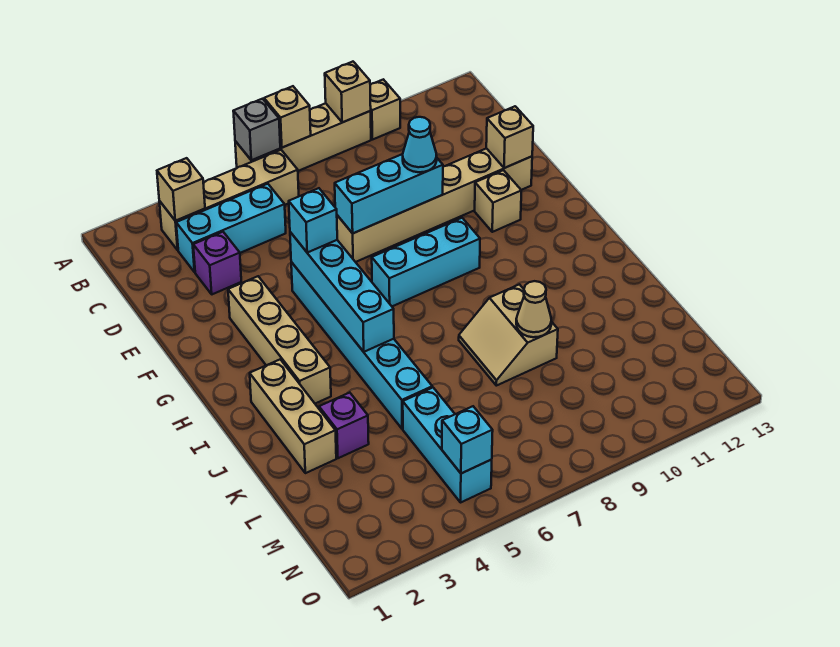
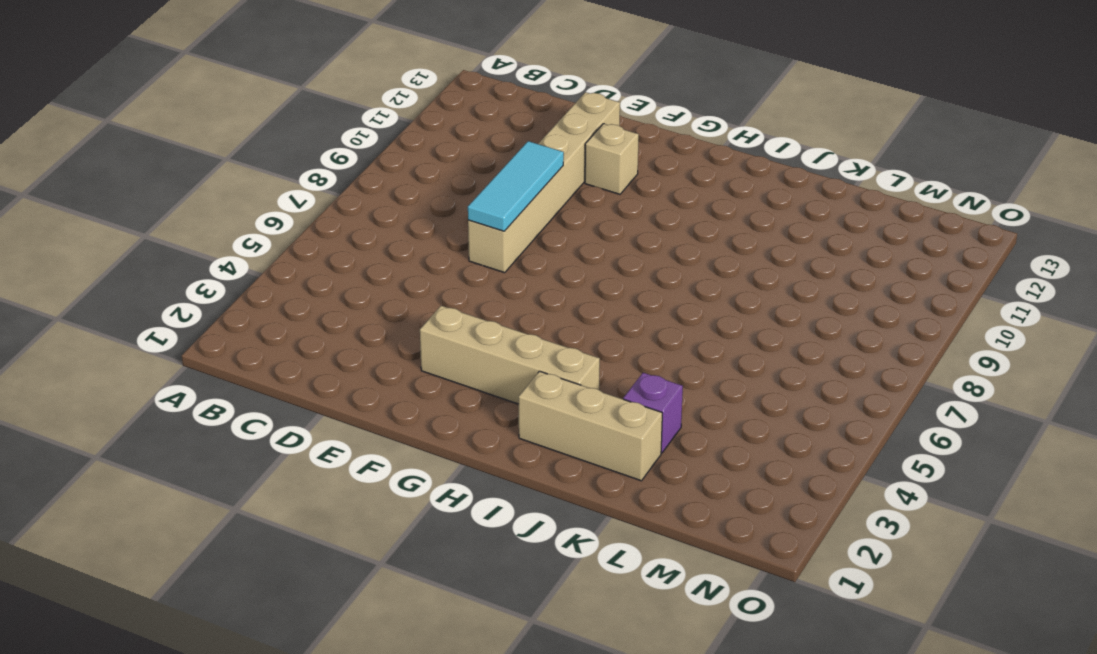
cyan tile E7:E9 level 2 -> cyan brick E7:E9 level 2
none -> tan brick A6:A9 level 1
none -> tan brick A10 level 1
none -> tan brick B3:B6 level 1

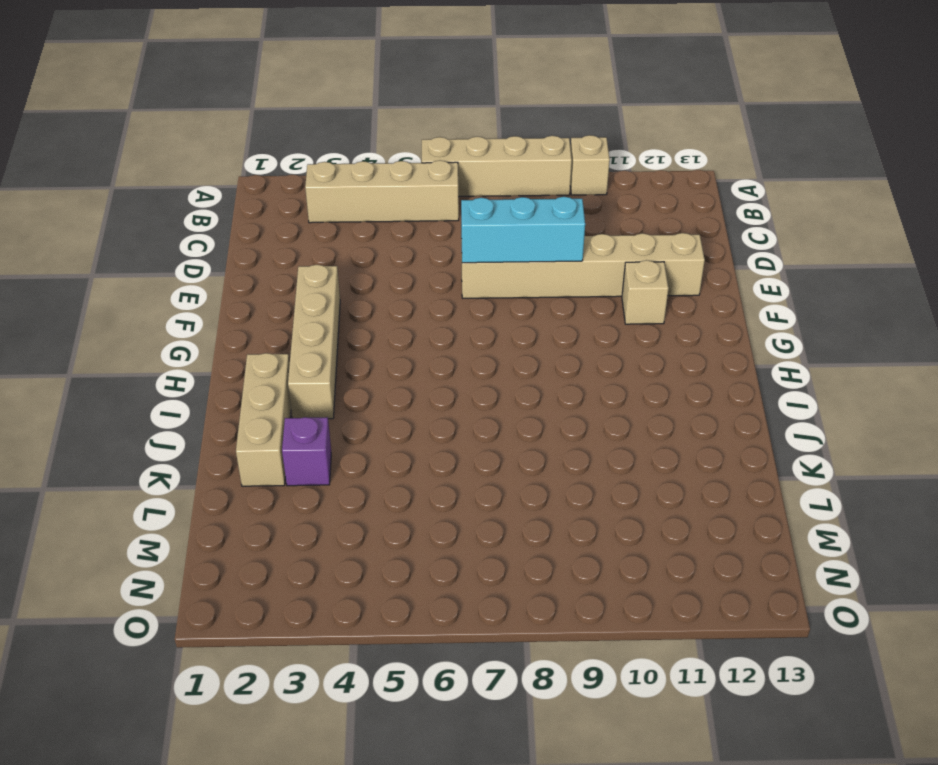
none -> cyan brick C3:C5 level 1
none -> purple brick D3 level 1
none -> cyan brick F5:K5 level 1

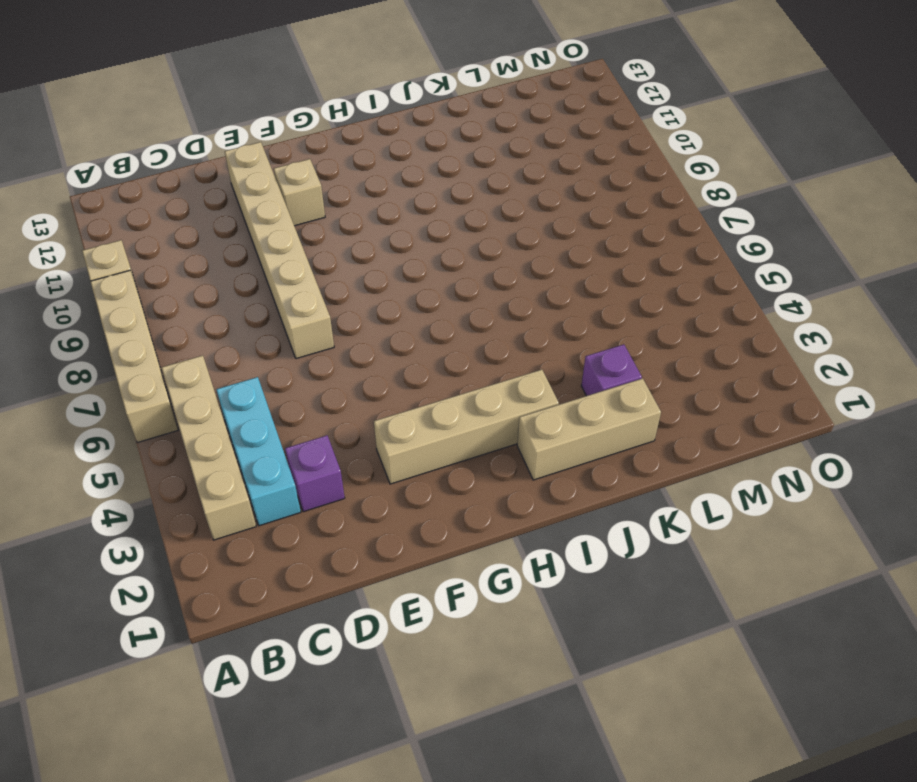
none -> cyan brick F5:K5 level 1
none -> cyan brick G7:G9 level 1
none -> tan slope J8:K9 level 1 top 9

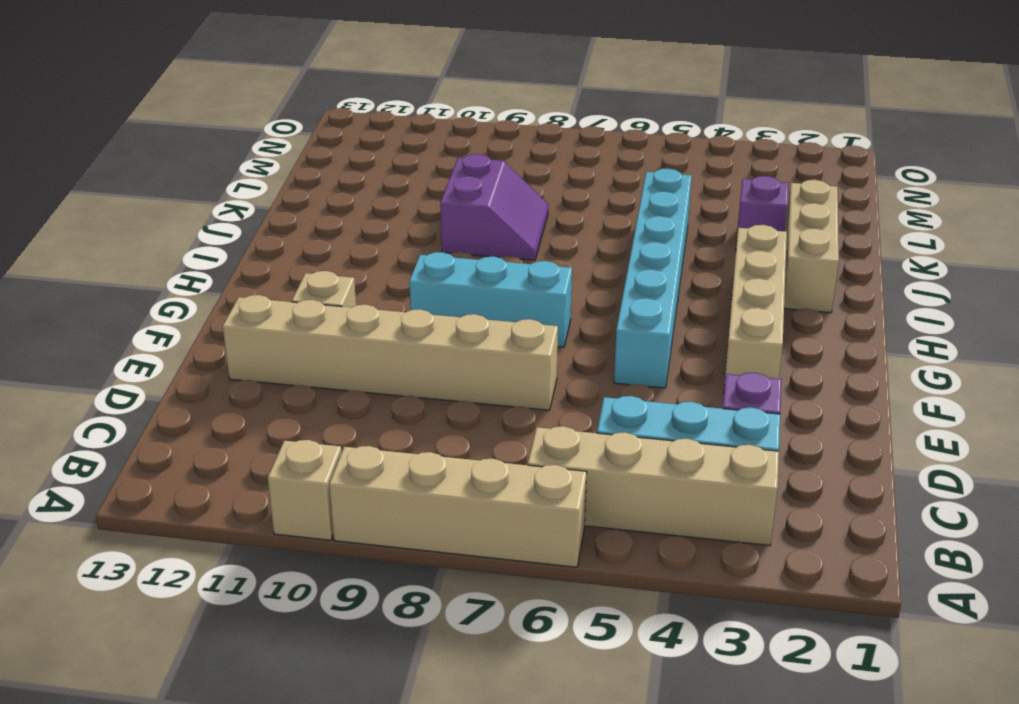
purple slope J8:K9 level 1 top 9 -> tan slope J8:K9 level 1 top 9
none -> cyan brick L5:N5 level 1
none -> grey brick A6 level 2
none -> tan brick A7 level 2

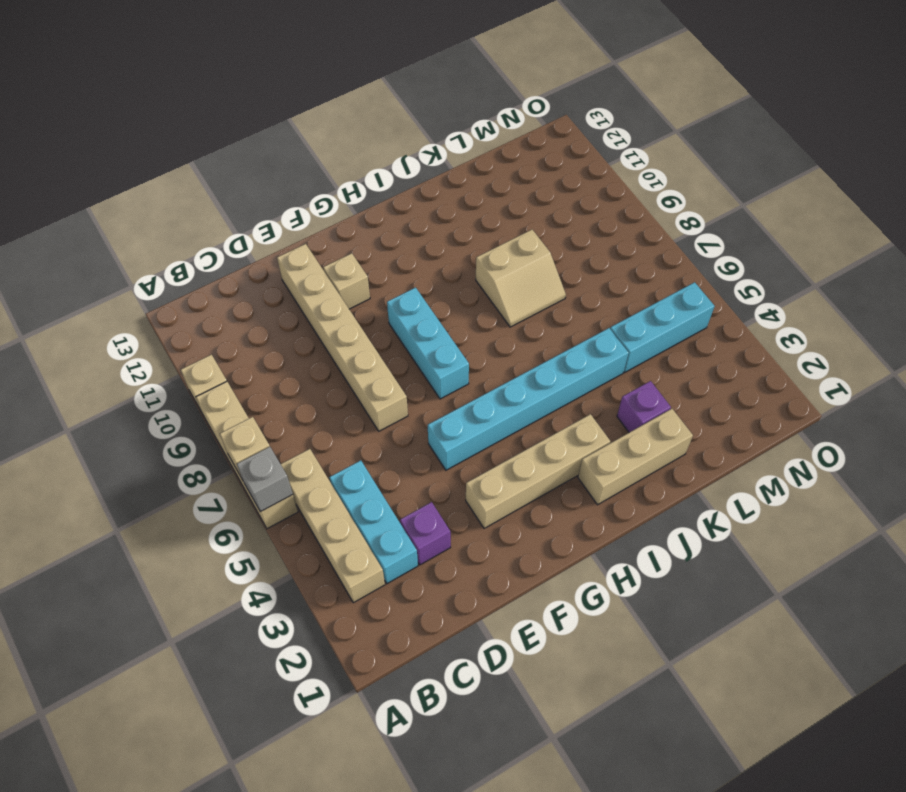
none -> tan brick A9 level 2
none -> tan brick B3 level 2
none -> cyan brick E7:E9 level 2

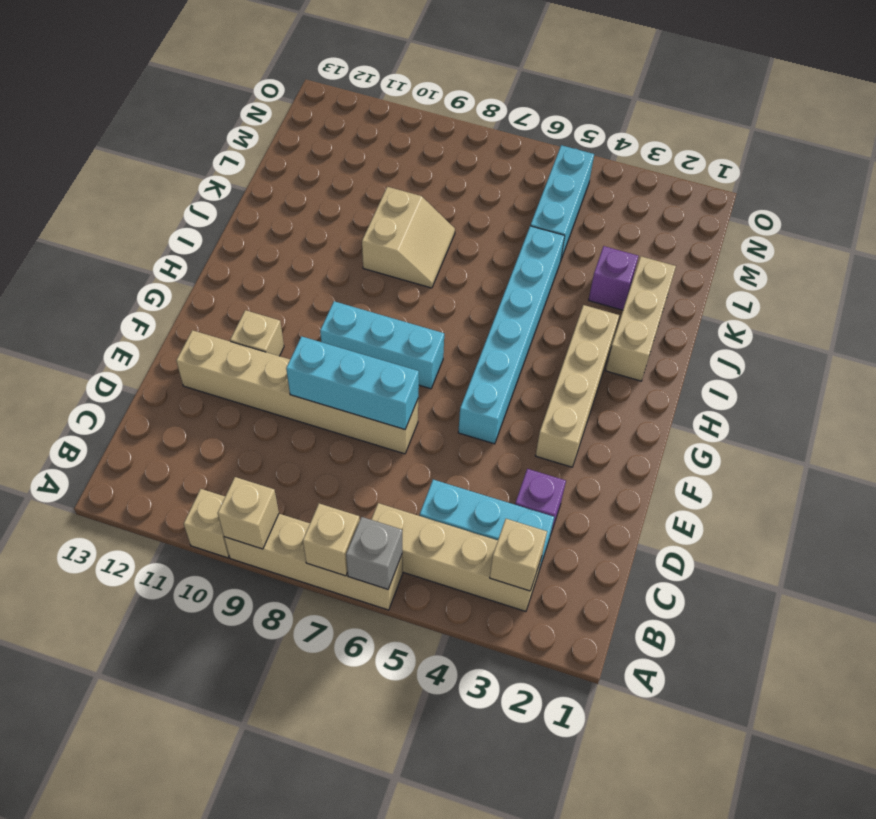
none -> tan brick E12 level 2
none -> cyan brick F5:I5 level 2
none -> tan cone K9 level 2

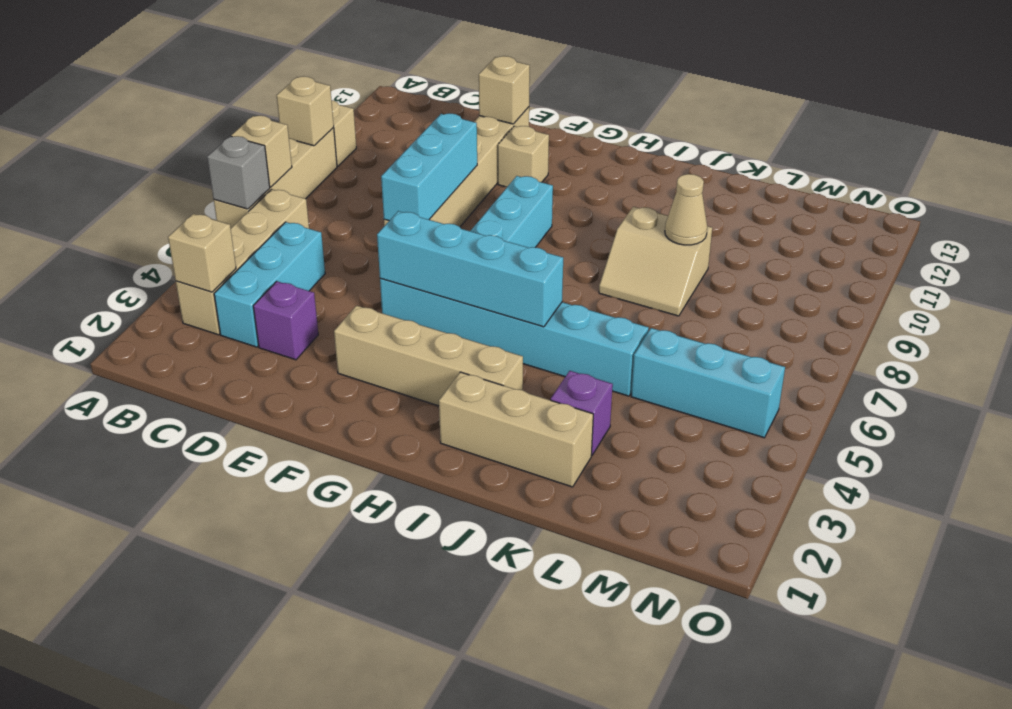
none -> cyan brick N5 level 2
none -> cyan cone E9 level 3
none -> cyan brick F5 level 3

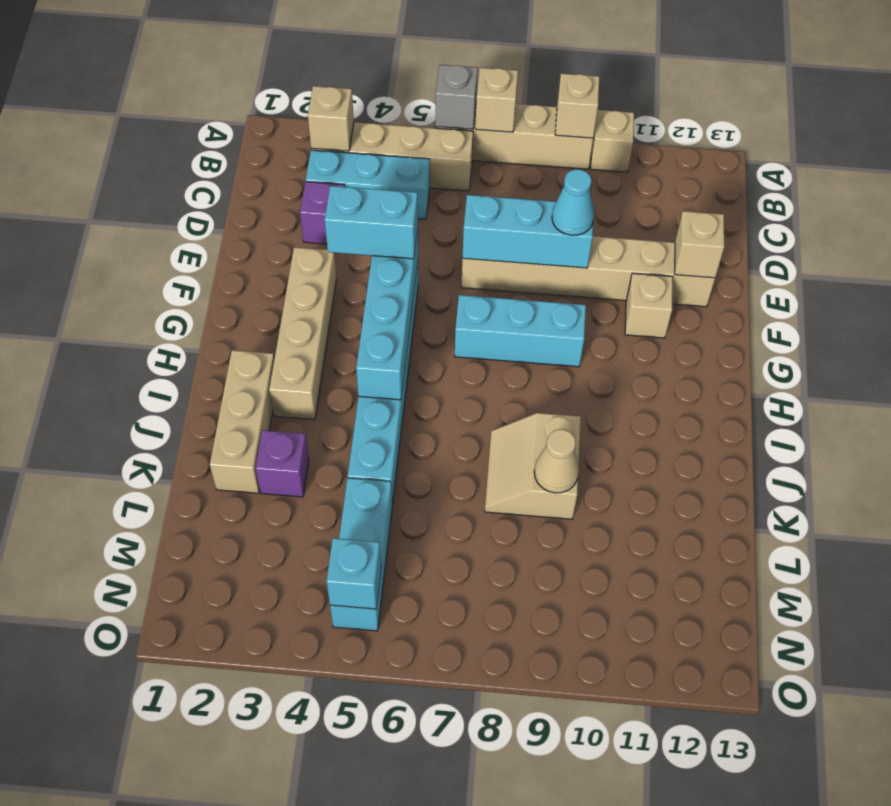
cyan brick F4:F5 level 3 -> cyan brick F5 level 3

